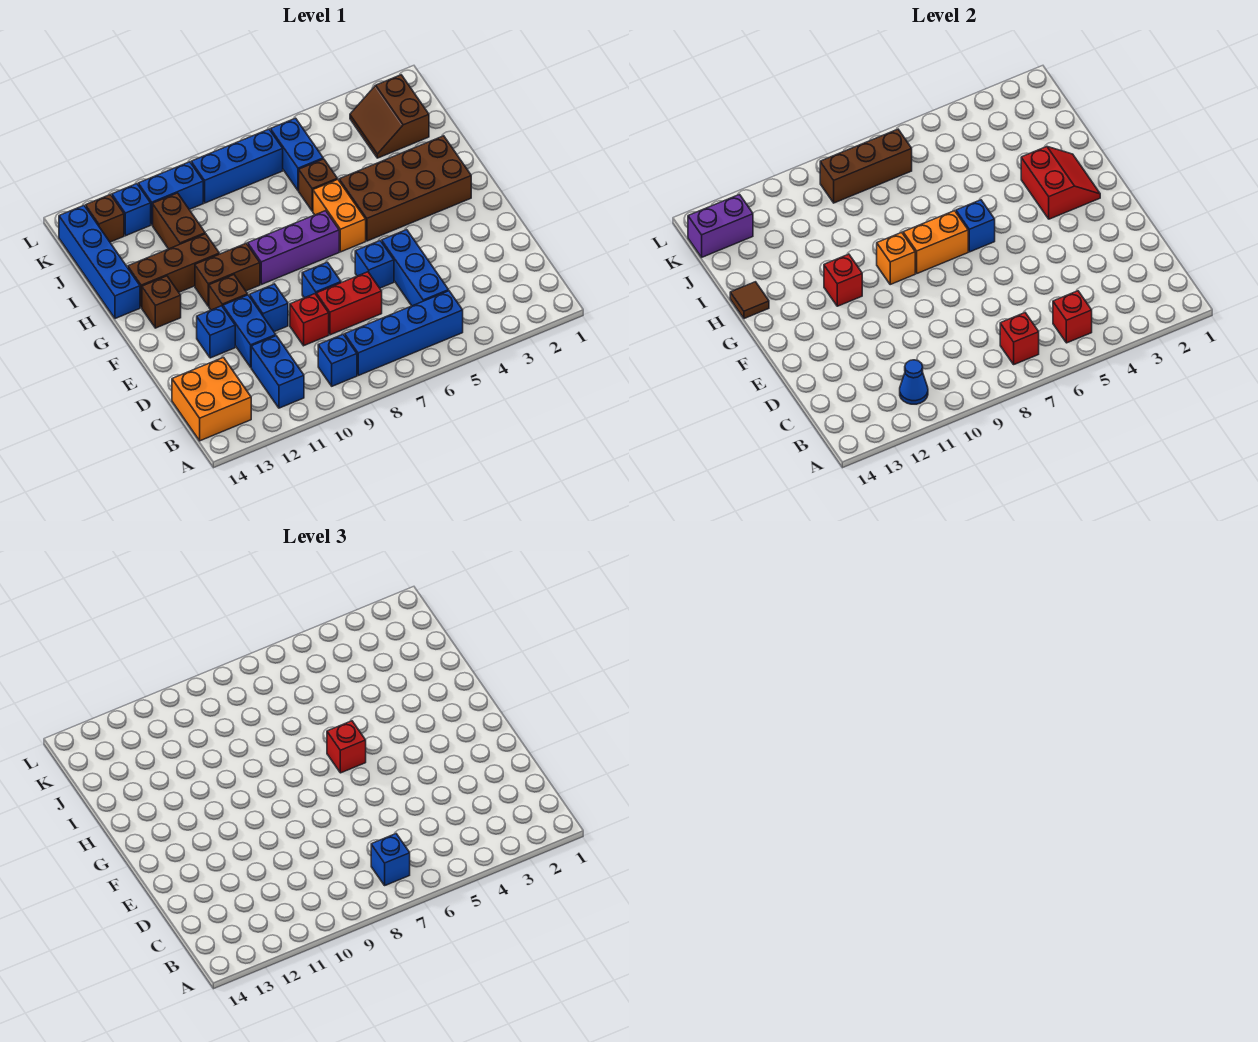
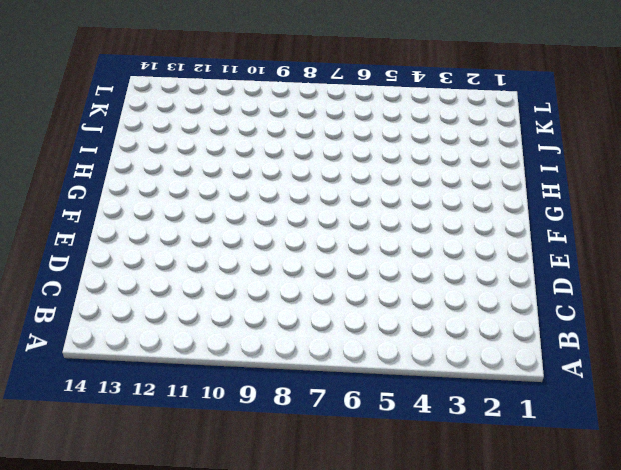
none -> blue brick B5:B8 level 1
none -> blue brick B9 level 1
none -> blue brick B11:C11 level 1
none -> orange brick B13:C14 level 1

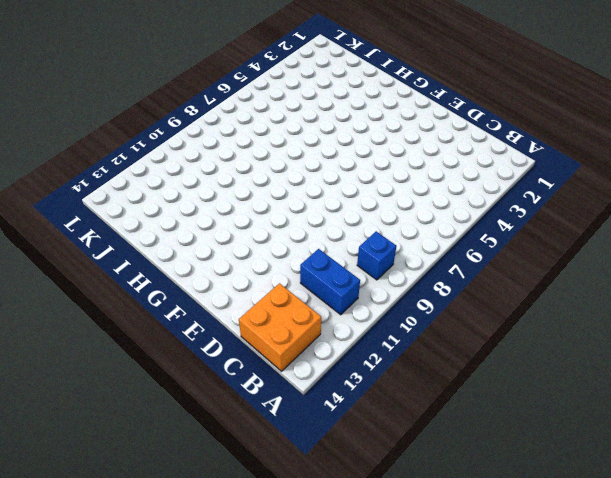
none -> blue brick B5:B8 level 1
none -> blue brick C5:E5 level 1
none -> red brick D7:D8 level 1
none -> red brick D9 level 1

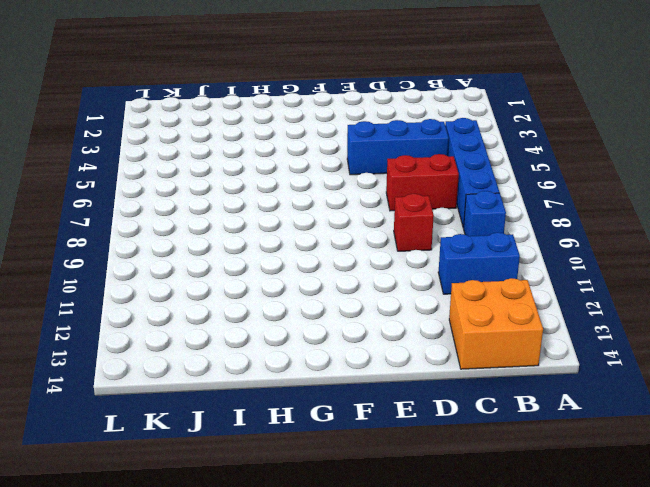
red brick C7:D7 level 1 -> red brick D7:D8 level 1
none -> blue brick D11:E11 level 1
none -> blue brick E6 level 1
none -> blue brick E8 level 1
none -> blue brick E10 level 1

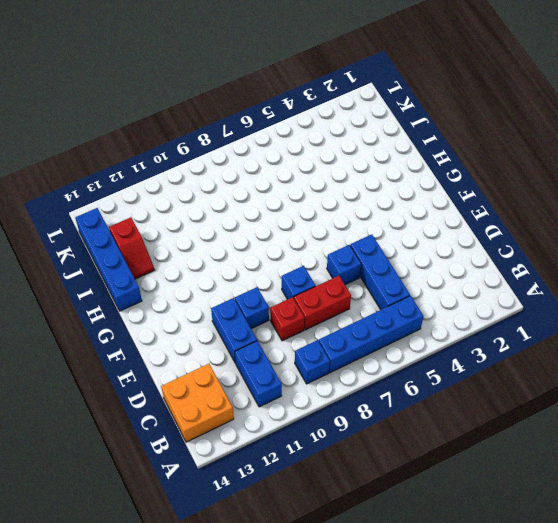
red slope I13:J13 level 1 top J -> none
none -> blue brick E12 level 1
none -> brown brick F11 level 1
none -> brown brick G2:H5 level 1
none -> orange brick G6:H6 level 1

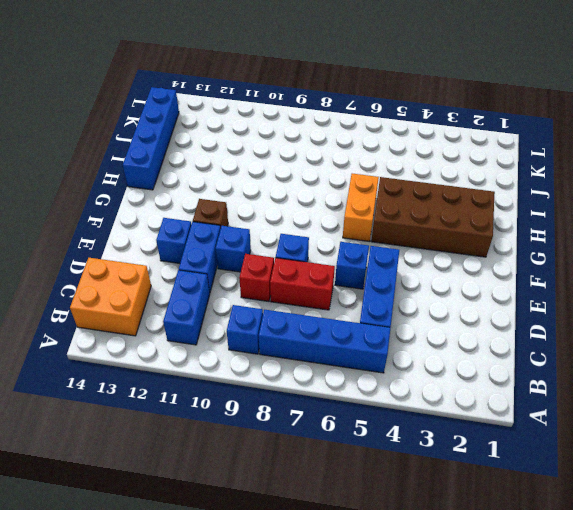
none -> purple brick G7:G9 level 1
none -> brown brick G10:G11 level 1
none -> brown brick G13 level 1
none -> brown brick H11:H13 level 1

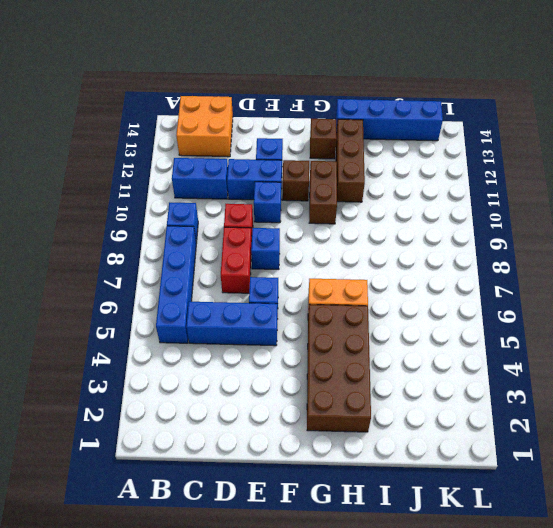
none -> purple brick G7:G9 level 1
none -> brown brick I6 level 1
none -> brown brick I11:J11 level 1
none -> brown slope J2:K3 level 1 top 2

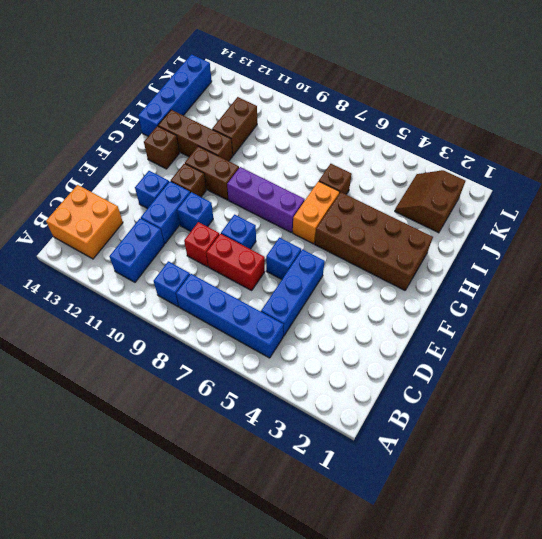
none -> blue brick J6:K6 level 1
none -> blue brick K7:K9 level 1
none -> blue brick K10:K11 level 1
none -> blue brick K12 level 1

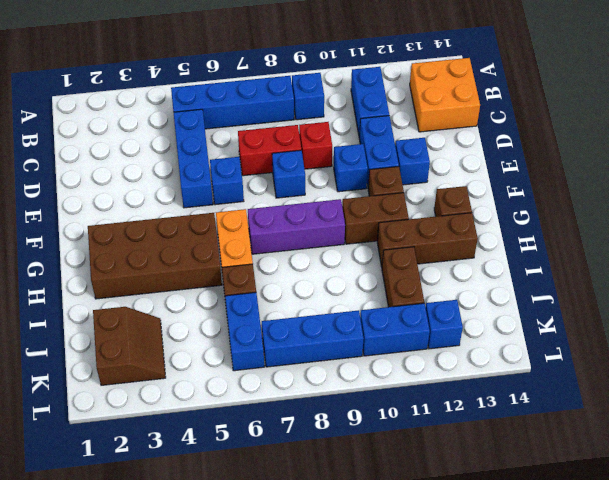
none -> blue brick H14:K14 level 1
none -> brown brick K13 level 1
none -> red brick B5 level 2
none -> red brick B7 level 2

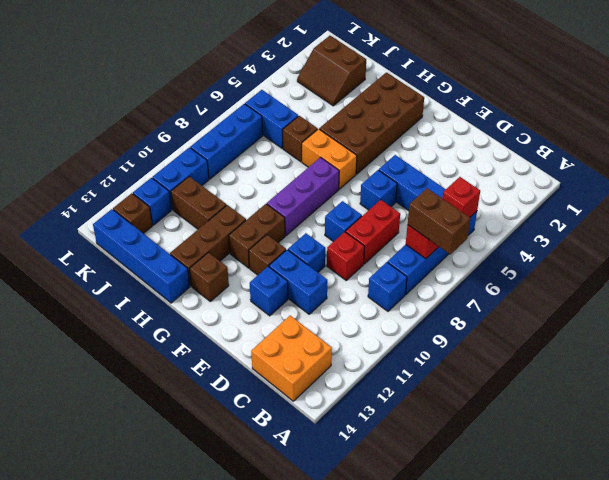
brown brick A7:B7 level 3 -> blue brick B7 level 3
none -> blue brick B11:C11 level 1
none -> blue cone B11 level 2
none -> red slope G2:H3 level 2 top 3
none -> blue brick G6 level 2

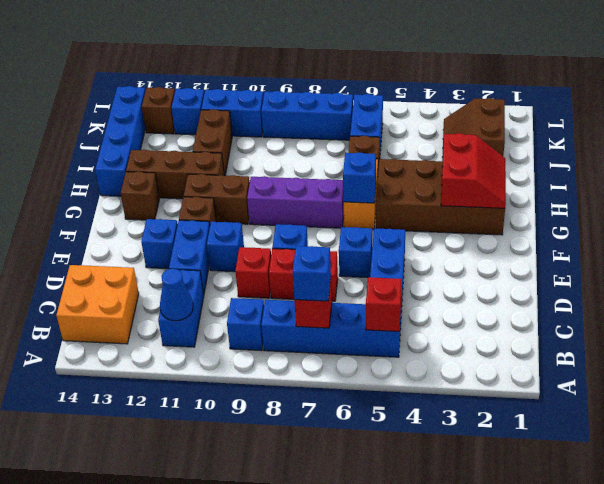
none -> orange brick G7:G8 level 2
none -> orange brick G9 level 2
none -> red brick G11 level 2
none -> brown tile H14 level 2

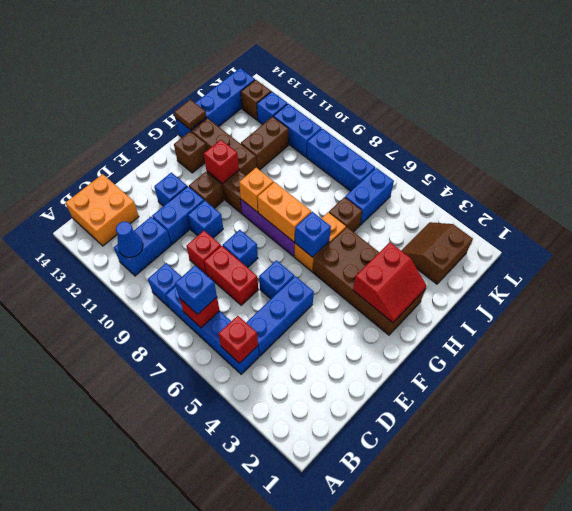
none -> brown brick K7:K9 level 2
none -> purple brick K13:K14 level 2
none -> red brick G6 level 3

